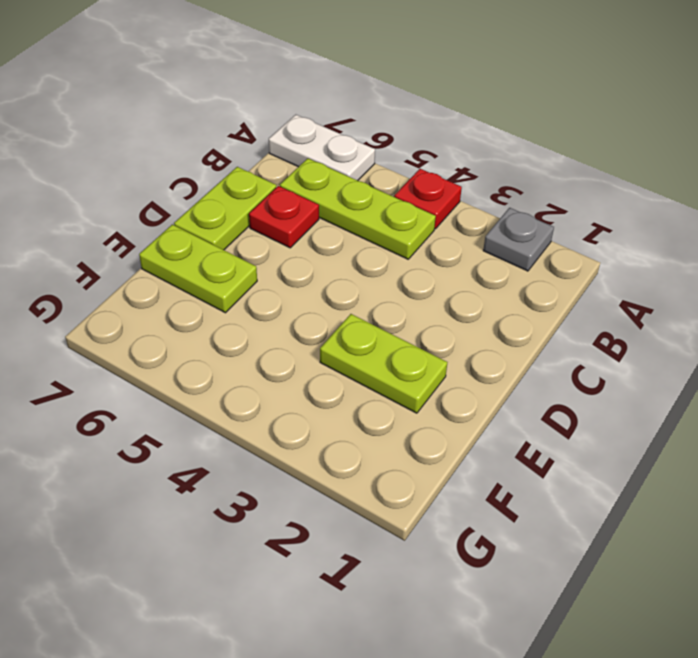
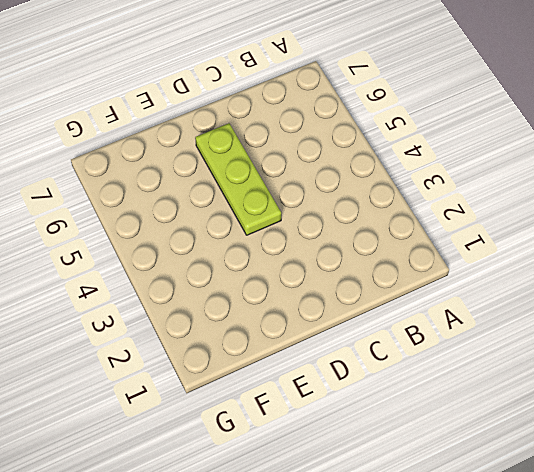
lime plate D4:D6 level 1 -> lime plate B4:B6 level 1
none -> grey plate A2 level 1
none -> red plate A4 level 1

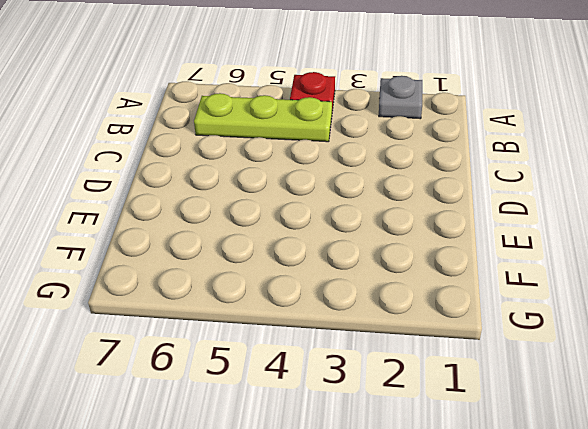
none -> white plate A6:A7 level 1
none -> red plate C6 level 1

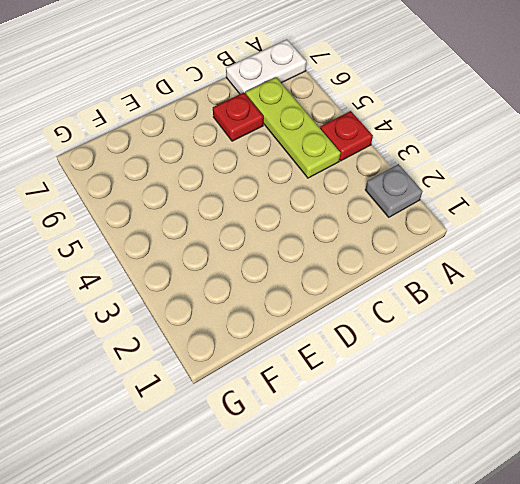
white plate A7:B7 level 1 -> white plate A6:A7 level 1
none -> lime plate C7:D7 level 1
none -> lime plate E2:E3 level 1

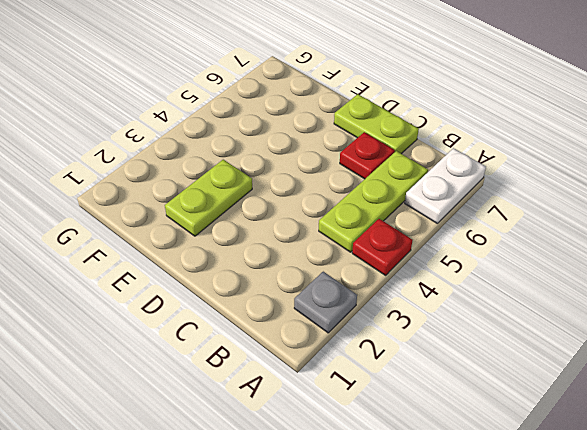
none -> lime plate E6:E7 level 1

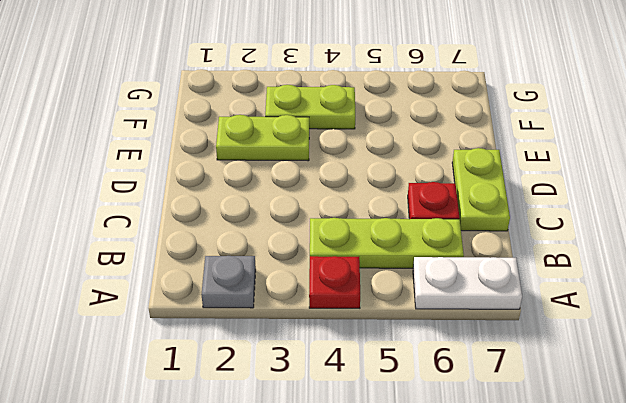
lime plate F3:F4 level 1 -> lime plate E6:E7 level 1

